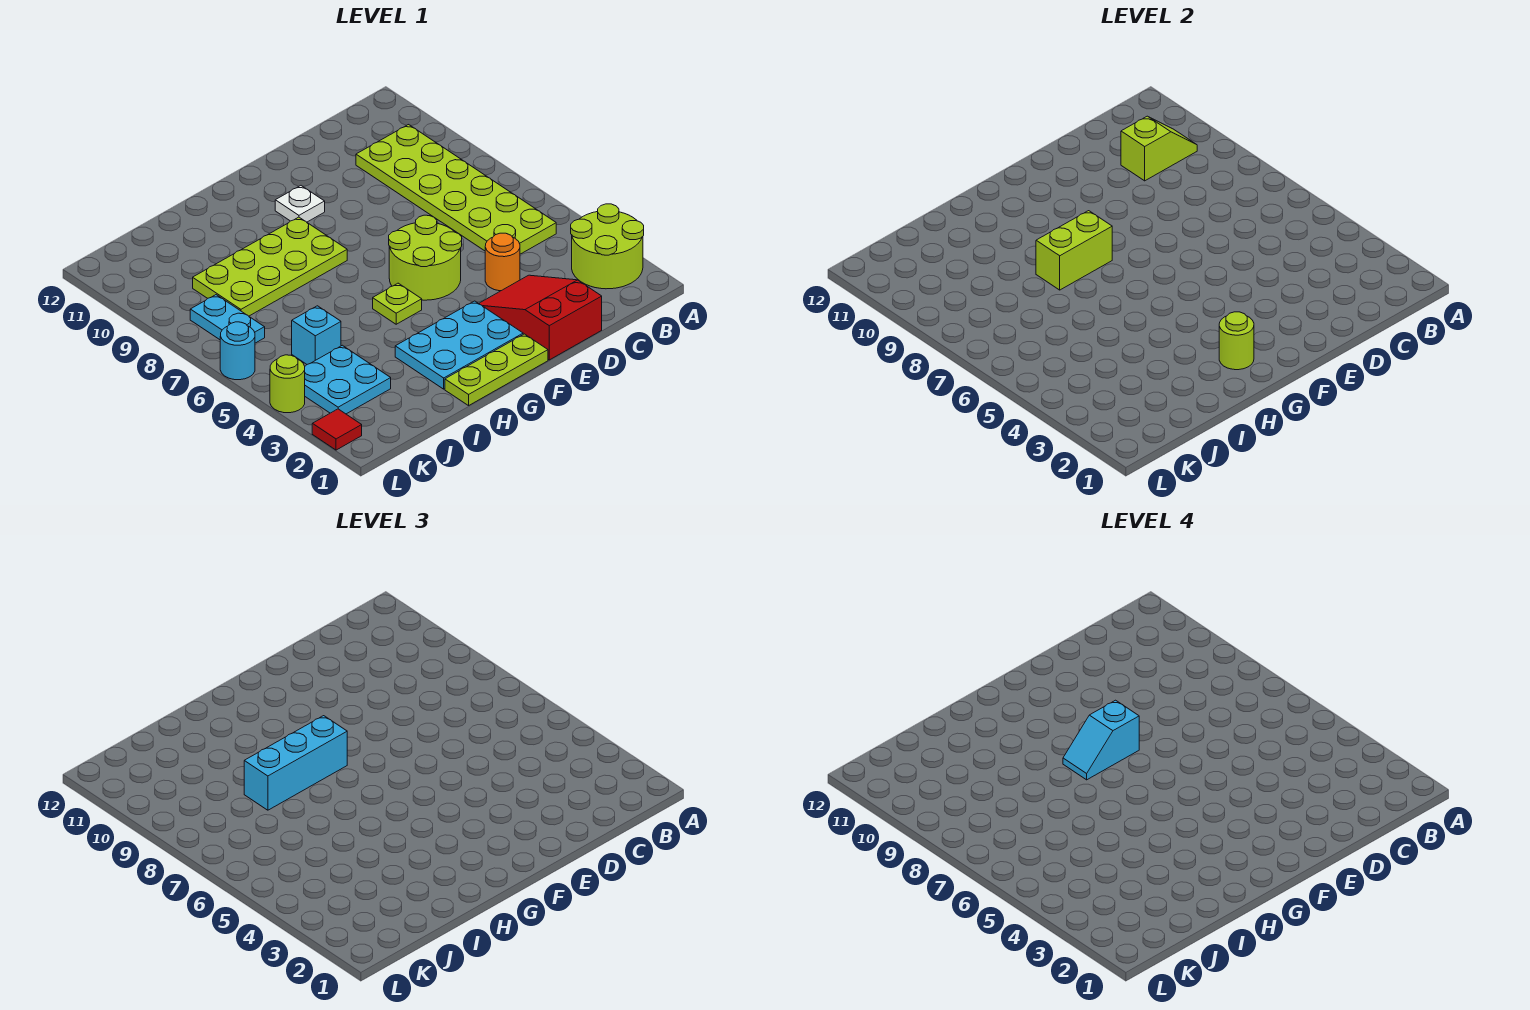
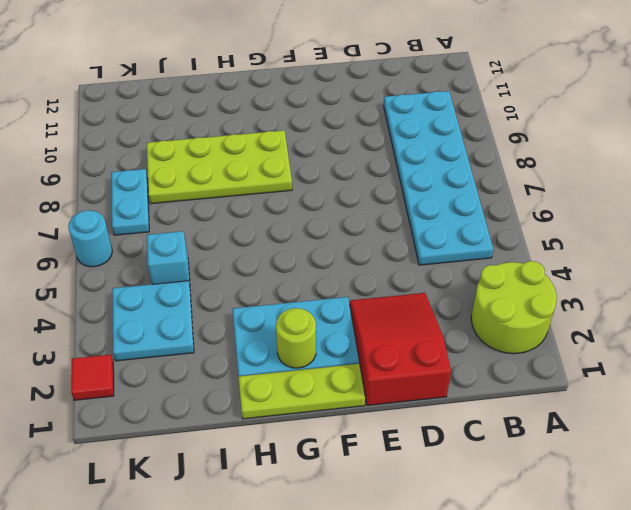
cyan plate B5:C10 level 1 -> lime plate B5:C10 level 1
none -> orange round brick D4 level 1
none -> lime round brick E5:F6 level 1
none -> white plate F10 level 1

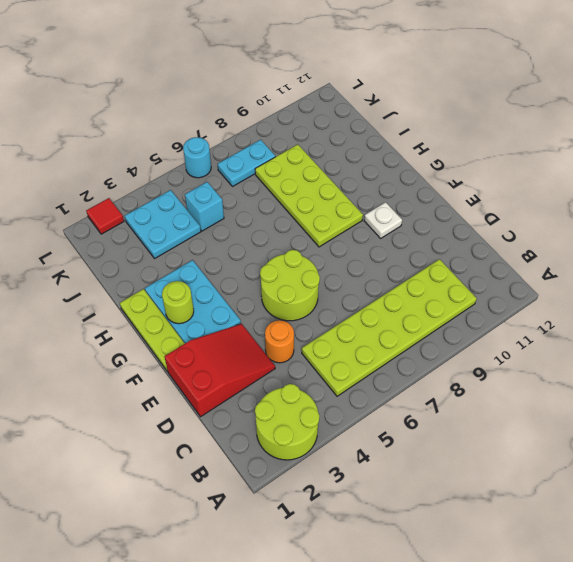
none -> lime plate G5 level 1
none -> lime round brick L4 level 1
none -> lime slope B10:C10 level 2 top C

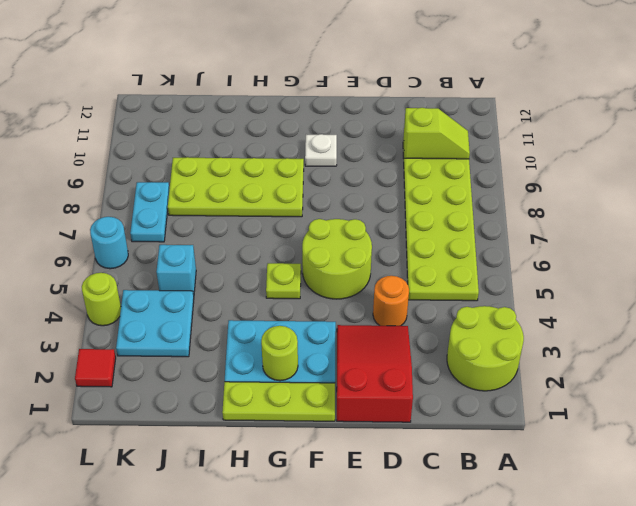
none -> lime brick G8:H8 level 2
none -> cyan brick G8:I8 level 3
none -> cyan slope F8:G8 level 4 top F

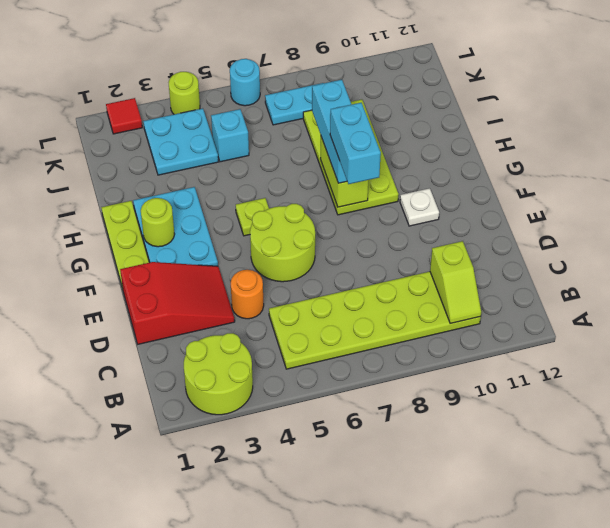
cyan brick F8:G8 level 4 -> cyan slope F8:G8 level 4 top F

